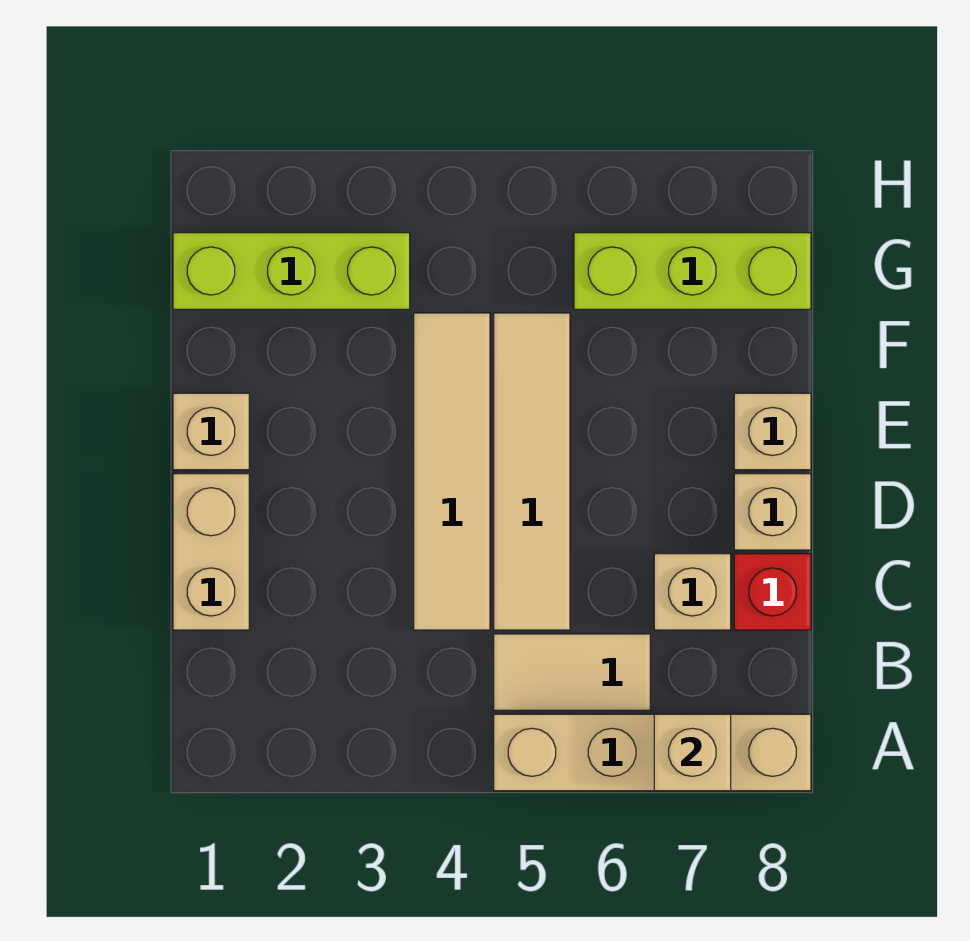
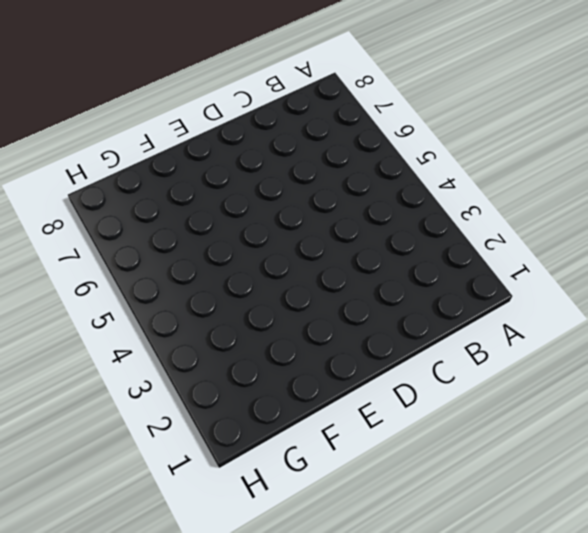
none -> tan brick A5:A8 level 1
none -> tan tile B5:B6 level 1
none -> tan brick C1:D1 level 1

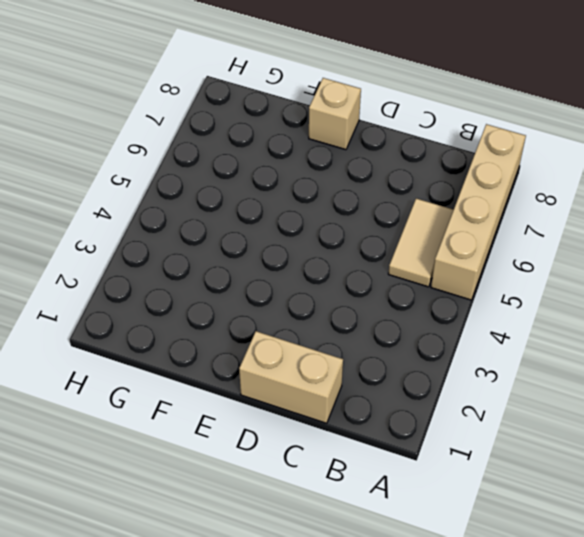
none -> tan tile C4:F4 level 1
none -> tan tile C5:F5 level 1
none -> tan brick C7 level 1

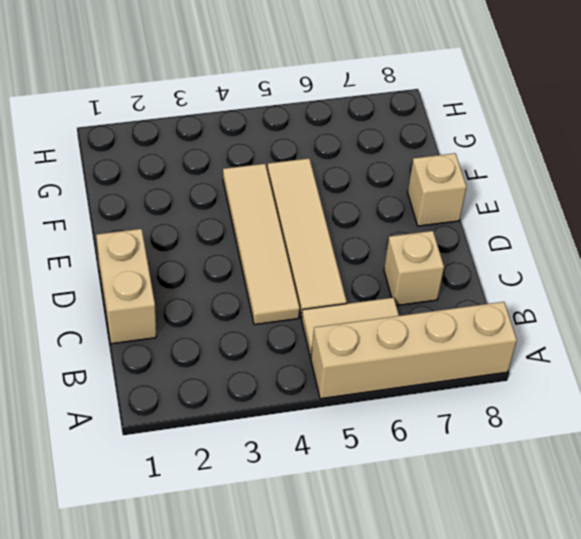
none -> red brick C8 level 1
none -> tan brick D8 level 1
none -> tan brick E1 level 1

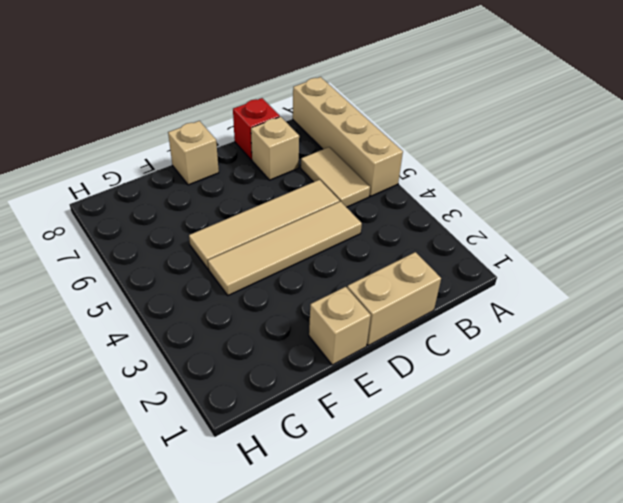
none -> tan brick D8 level 1
none -> lime brick G1:G3 level 1
none -> lime brick G6:G8 level 1

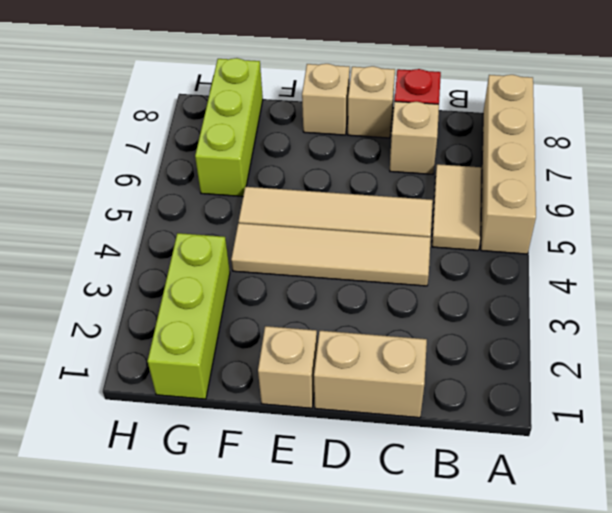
none -> tan brick A7 level 2

